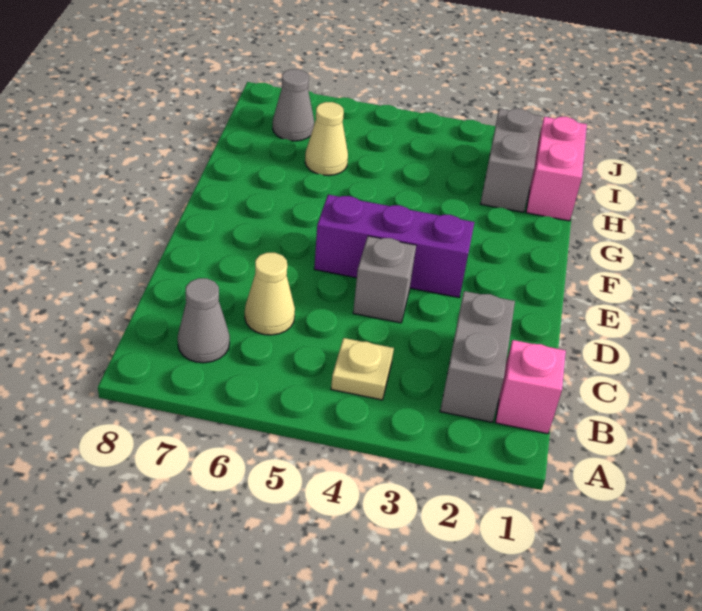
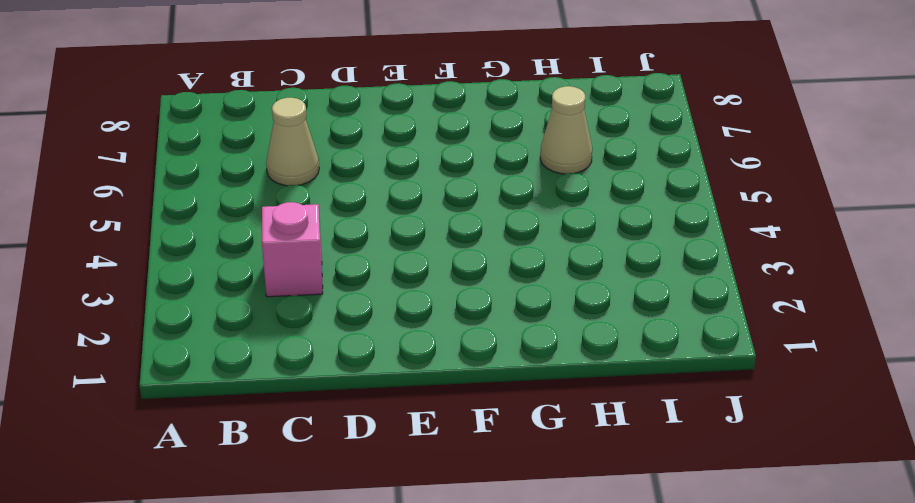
pink brick C3 level 1 -> pink brick B1 level 1
none -> grey brick B2:C2 level 1
none -> tan plate B4 level 1

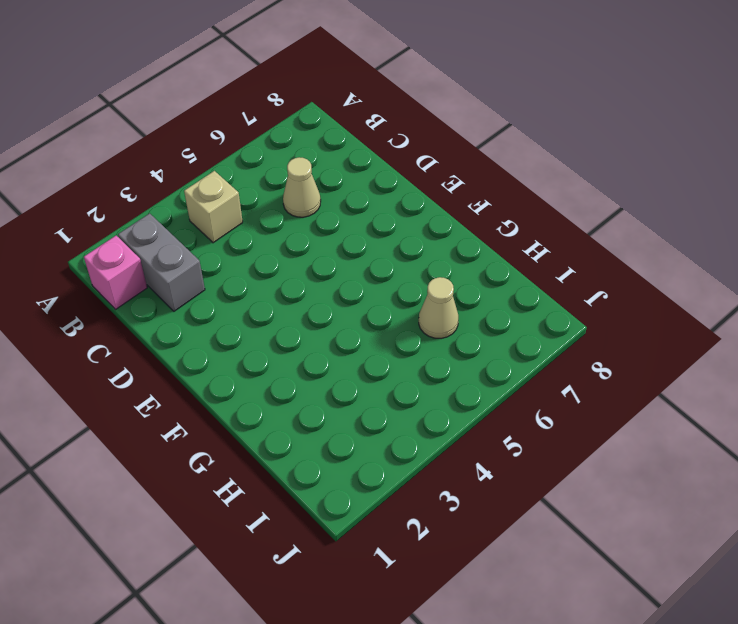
tan brick B4 level 1 -> tan plate B4 level 1
none -> grey cone B7 level 1
none -> grey brick D4 level 1

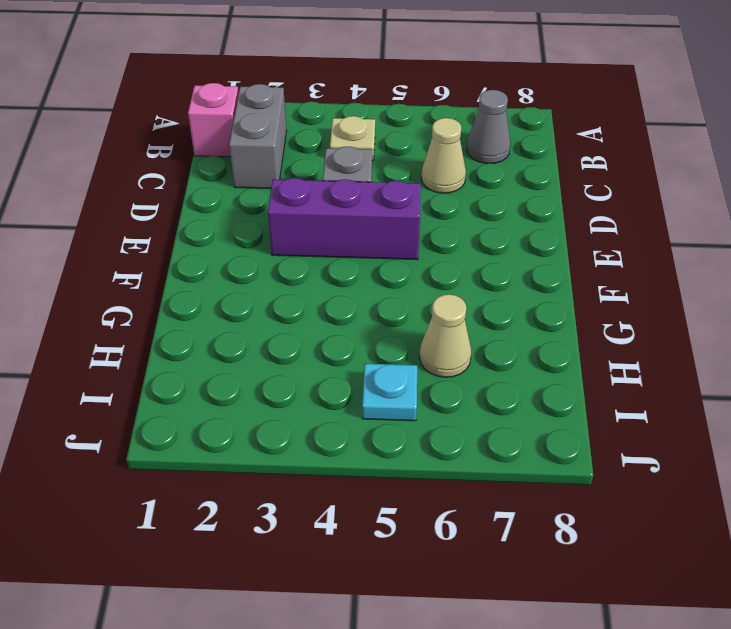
cyan plate I5 level 1 -> none
none -> pink brick H1:I1 level 1
none -> grey brick H2:I2 level 1

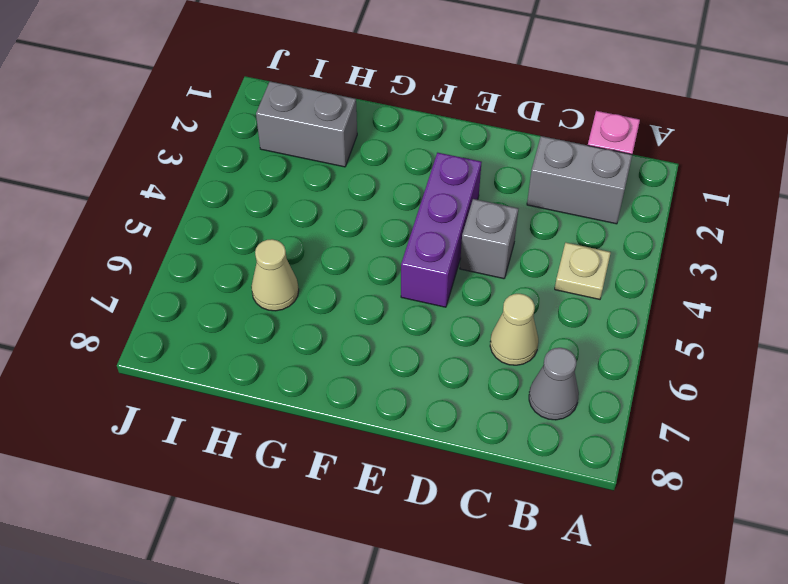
none -> pink brick H1:I1 level 1
none -> grey cone I7 level 1

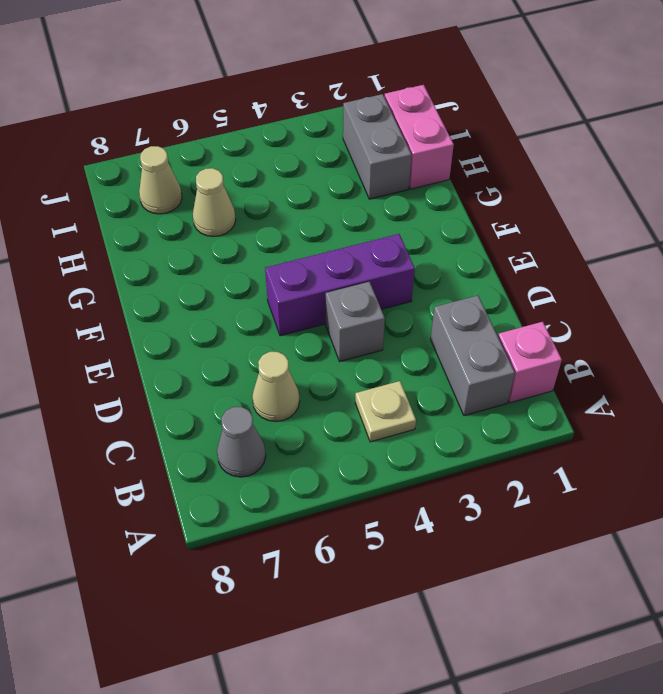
tan cone I7 level 1 -> grey cone I7 level 1

